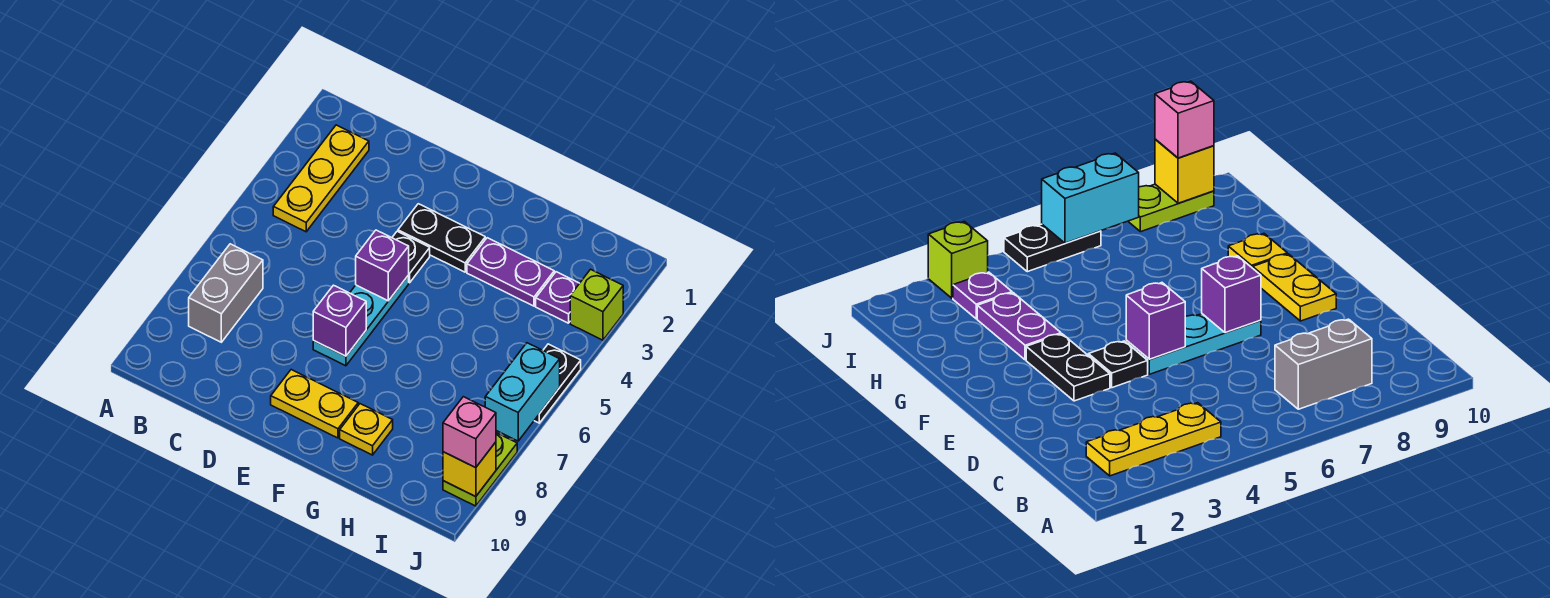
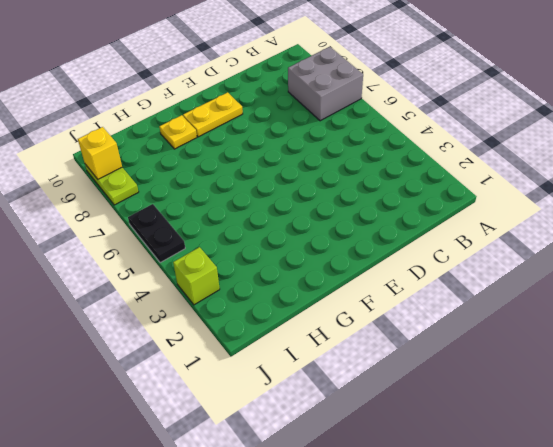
grey brick A7:B8 level 1 -> grey brick B7:B8 level 1
none -> yellow plate B2:B4 level 1
none -> black plate E3:F3 level 1
none -> black plate E4 level 1

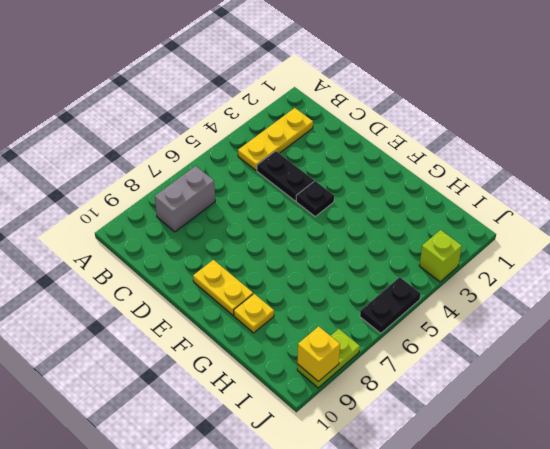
black plate C4:D4 level 1 -> black plate E3:F3 level 1
none -> cyan plate E5:E7 level 1
none -> purple plate G3:H3 level 1
none -> purple plate I3 level 1

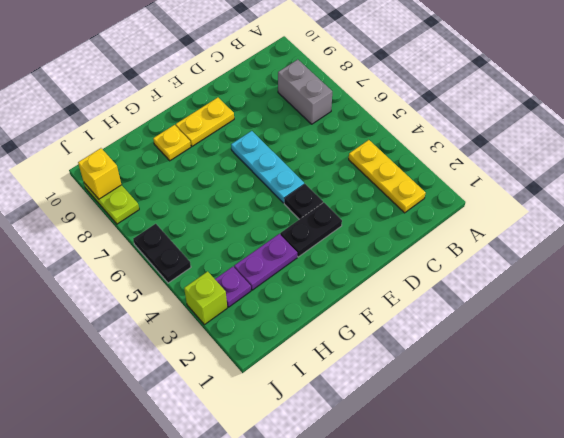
none -> purple brick E5 level 2
none -> purple brick E7 level 2
none -> cyan brick J6:J7 level 2

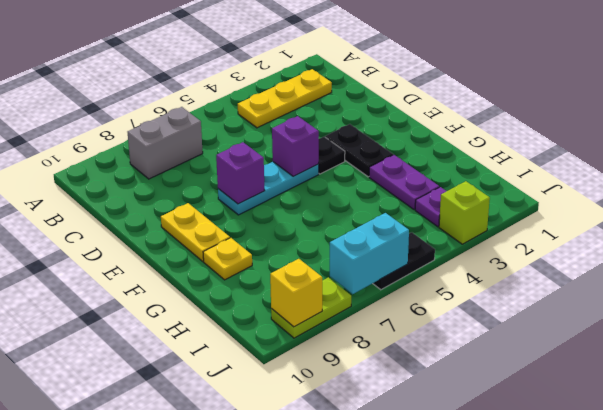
none -> pink brick J9 level 3

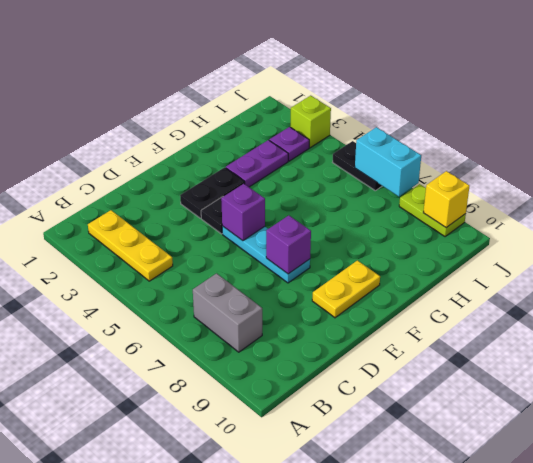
none -> yellow plate G9 level 1
none -> pink brick J9 level 3

